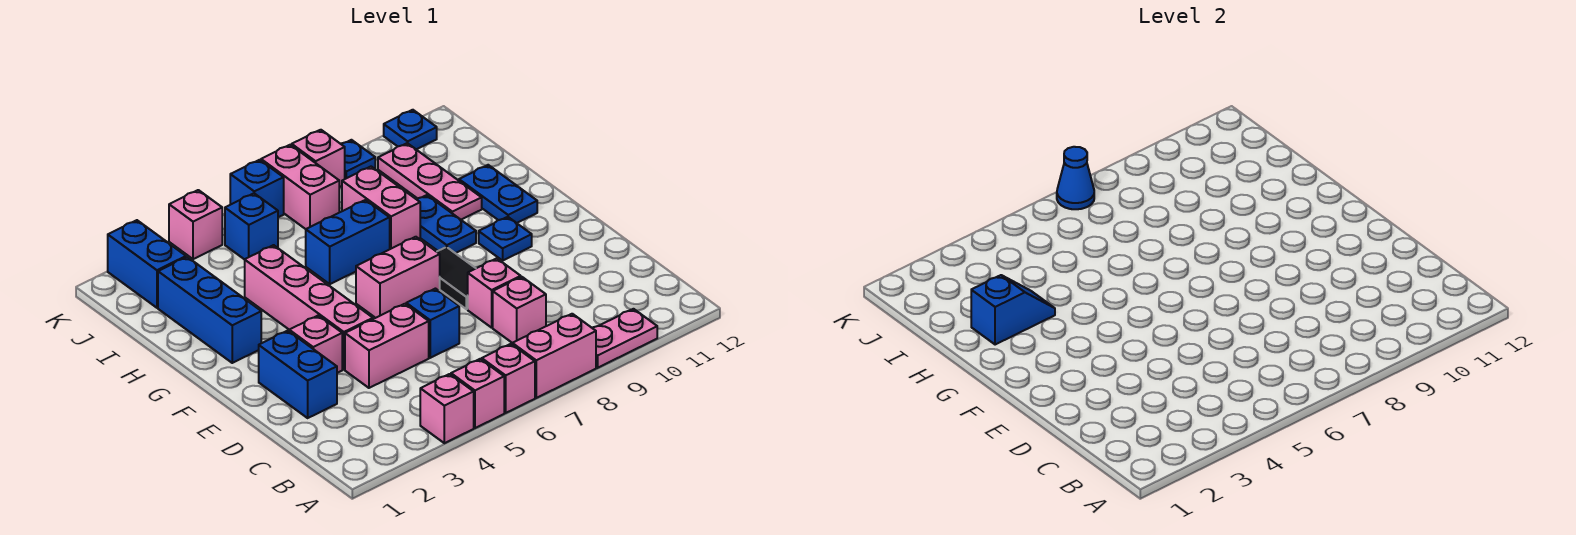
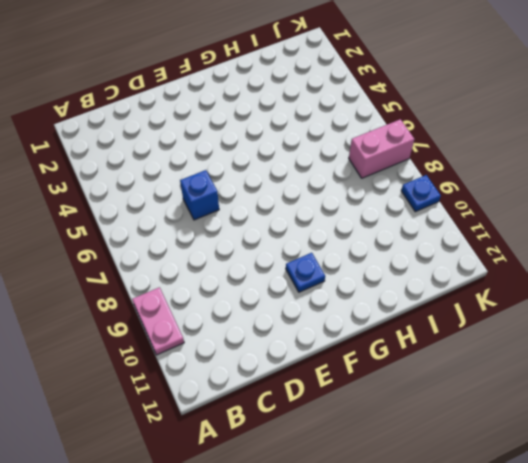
none -> pink brick A4 level 1
none -> pink brick A5 level 1
none -> pink brick A6 level 1
none -> pink brick A7:A8 level 1

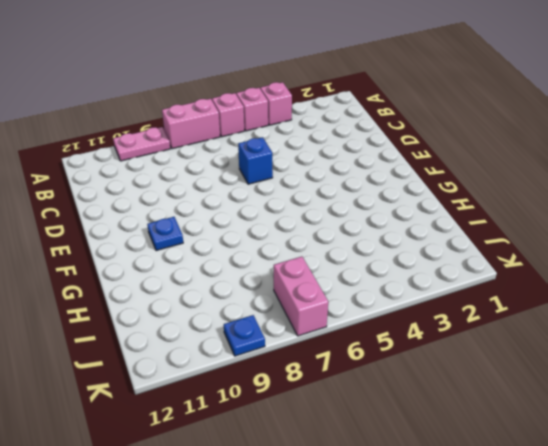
none -> pink brick C8 level 1
none -> blue brick D2:E2 level 1
none -> pink brick D4:D5 level 1
none -> pink brick D8 level 1

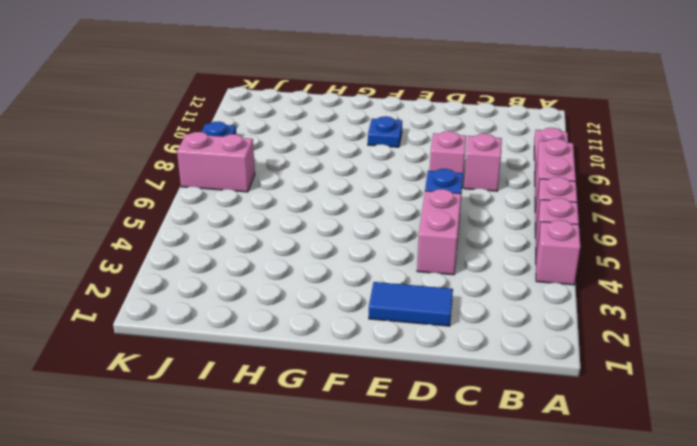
blue tile D2:E2 level 1 -> blue brick D2:E2 level 1
none -> pink brick E3 level 1
none -> pink brick E4:H4 level 1
none -> black tile E8:F8 level 1
none -> pink brick F6:F7 level 1

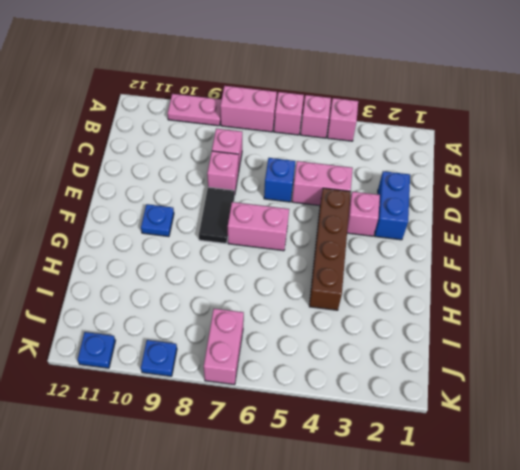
brown brick E4:H4 level 1 -> pink brick E4:H4 level 1
none -> blue brick G2:I2 level 1
none -> blue plate G9:H9 level 1
none -> blue plate G11:H11 level 1
none -> blue brick H6:H7 level 1

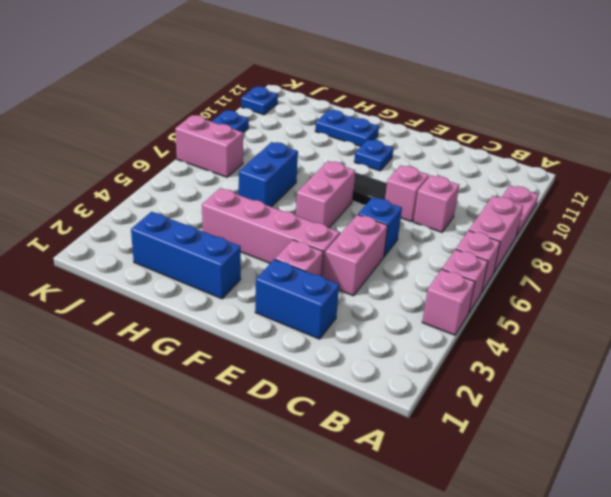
none -> blue plate G9:H9 level 1
none -> pink brick H8:I8 level 1
none -> pink plate H10:J10 level 1
none -> blue brick J2:K2 level 1

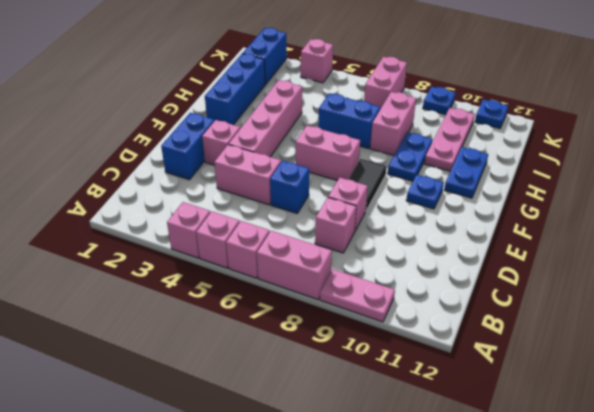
none -> blue brick J5 level 1
none -> blue brick K6 level 1
none -> pink brick K8 level 1
none -> blue slope H2:H3 level 2 top 2

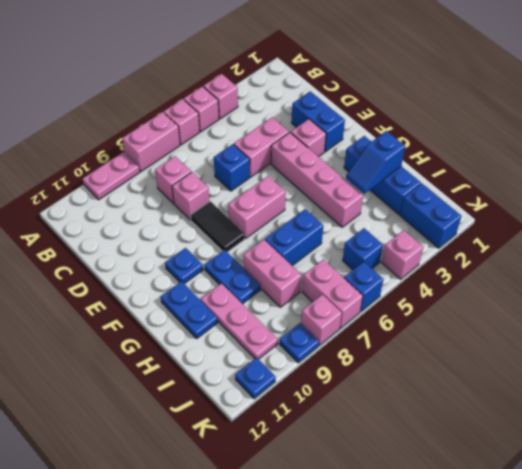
none -> blue cone K7 level 2

